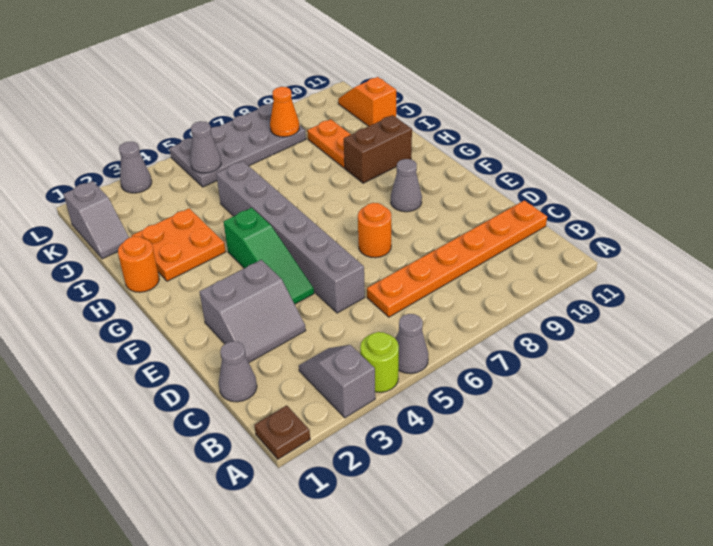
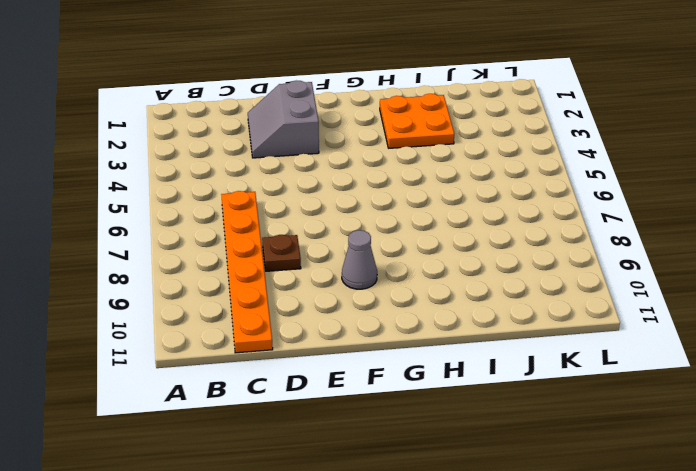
brown plate D8 level 1 -> brown plate A1 level 1
none -> grey slope A3:B3 level 1 top A
none -> lime round brick A4 level 1
none -> grey cone A5 level 1

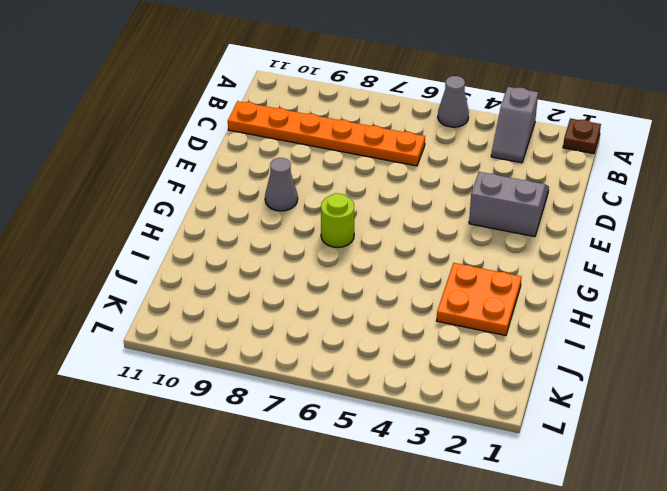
lime round brick G7 level 1 -> lime round brick A4 level 1
none -> grey cone C1 level 1
none -> grey brick D5:I5 level 1
none -> green slope E4:G4 level 1 top G

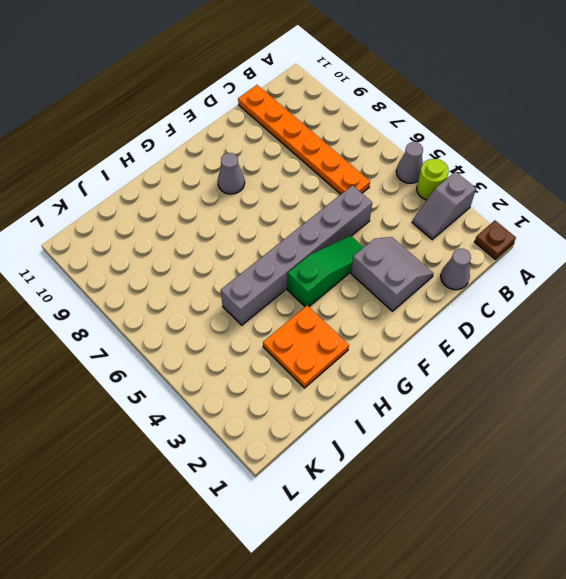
none -> orange round brick E7 level 1
none -> orange round brick H1 level 1
none -> brown brick H9:H10 level 1

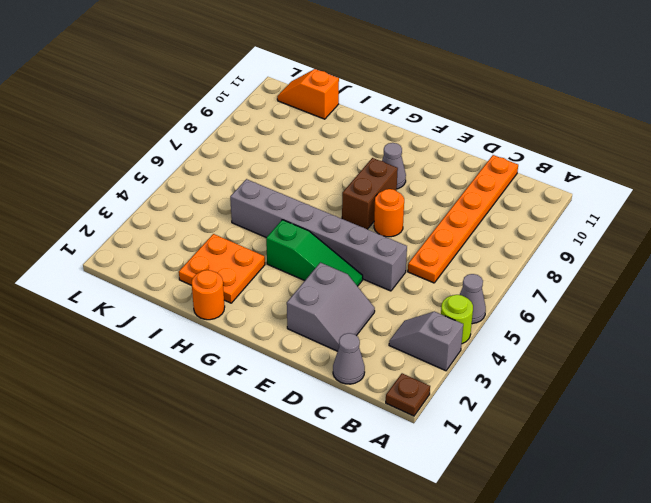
brown brick F7:F8 level 1 -> brown brick H9:H10 level 1
none -> orange plate I9:J9 level 1
none -> grey slope J1:K1 level 1 top K
none -> grey plate K5:L8 level 1

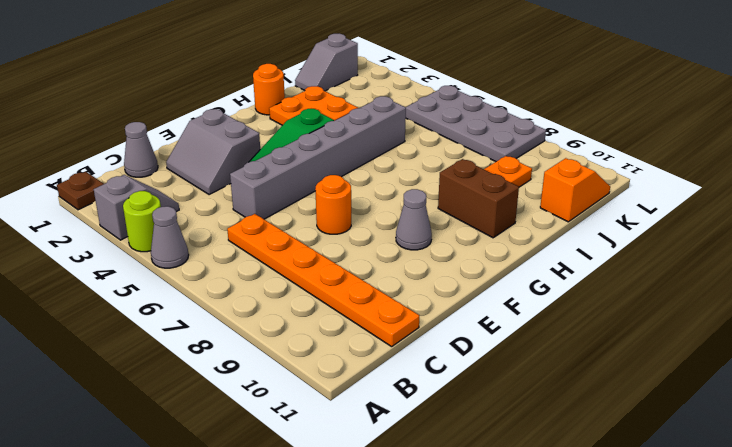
none -> grey cone L3 level 1
none -> grey cone K5 level 2
none -> orange cone K8 level 2

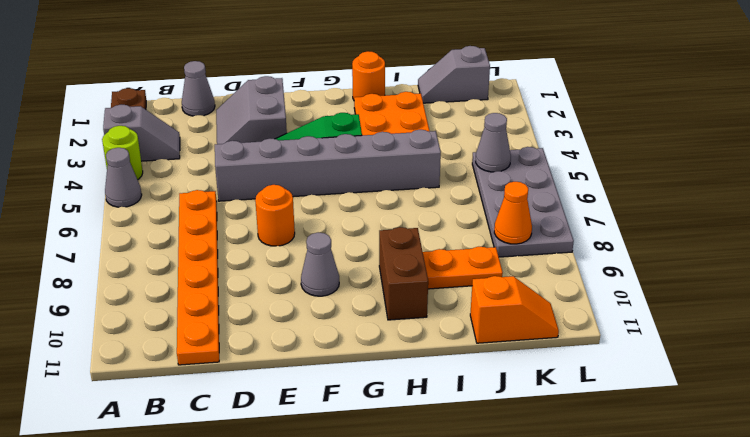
none -> grey cone L3 level 1

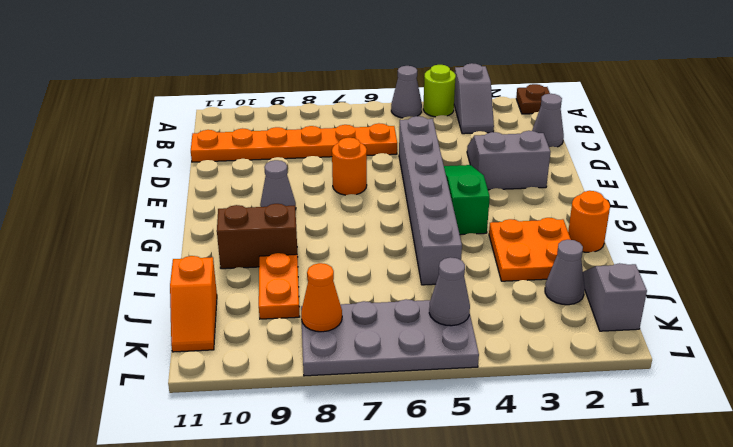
grey cone J2 level 1 -> grey cone L3 level 1

